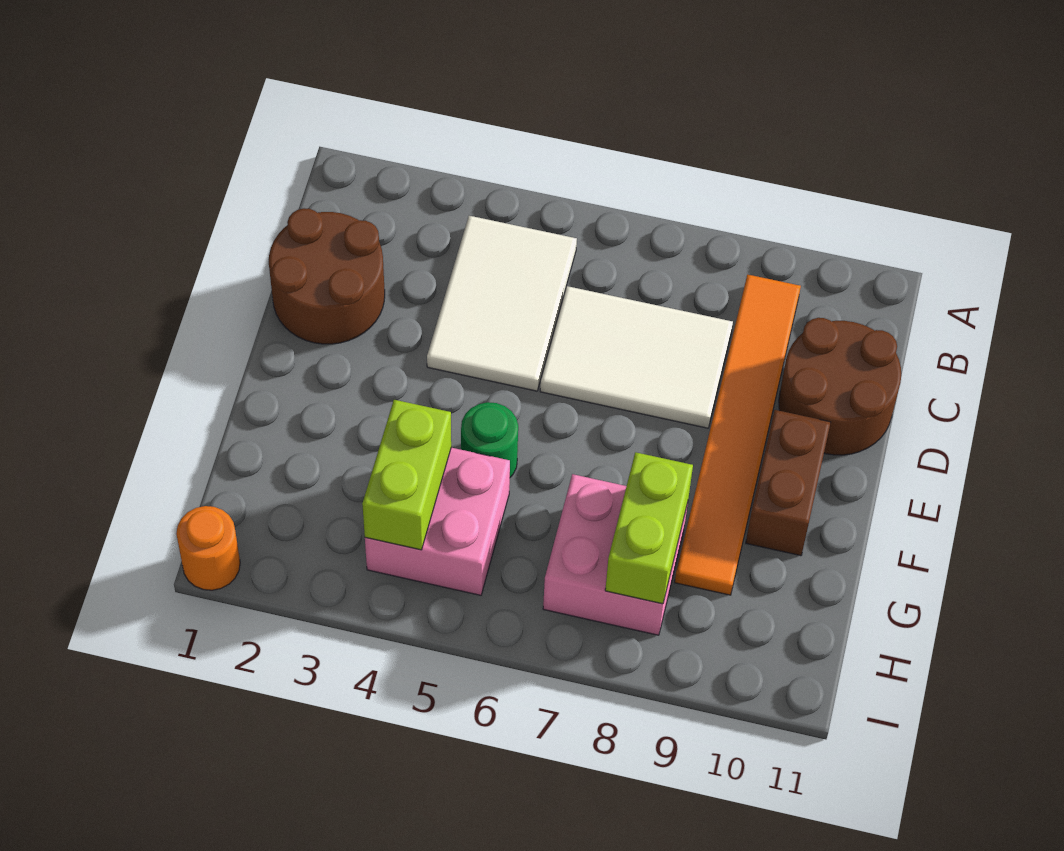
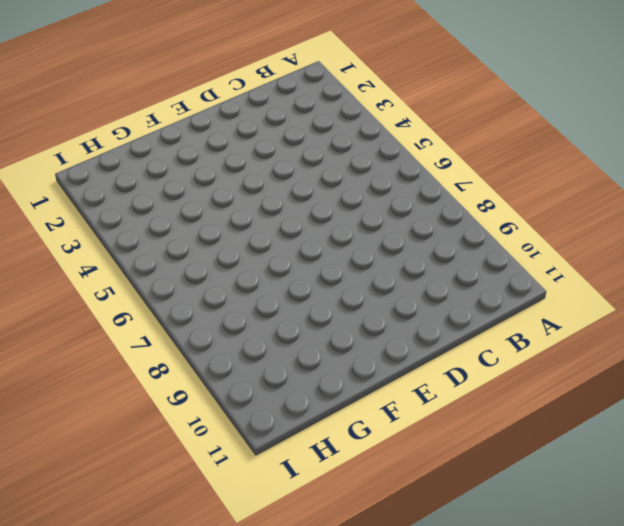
none -> white tile B4:D5 level 1
none -> orange tile B9:G9 level 1
none -> brown round brick C1:D2 level 1

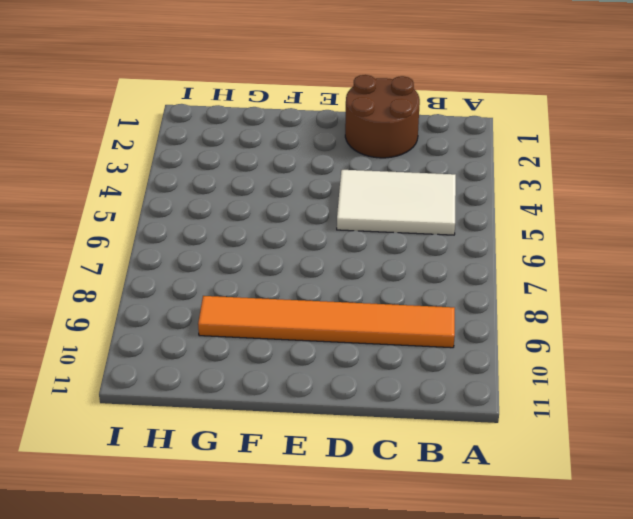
none -> white tile C6:D8 level 1
none -> brown round brick C10:D11 level 1
none -> brown brick E10:F10 level 1

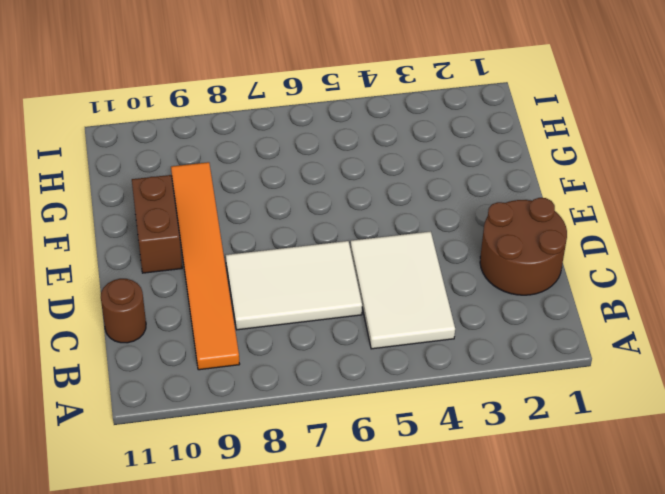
brown round brick C11 level 1 -> brown round brick C10:D11 level 1
none -> green round brick F5 level 1
none -> pink brick G4:H5 level 1
none -> pink brick G7:H8 level 1

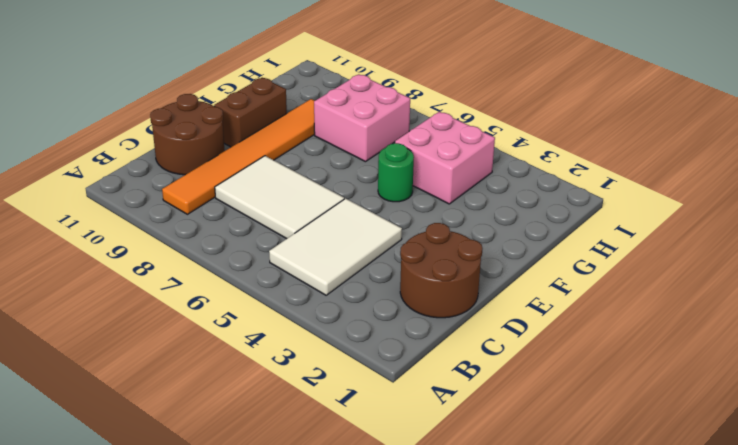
none -> orange round brick I1 level 1
none -> lime brick G4:H4 level 2
none -> lime brick G8:H8 level 2

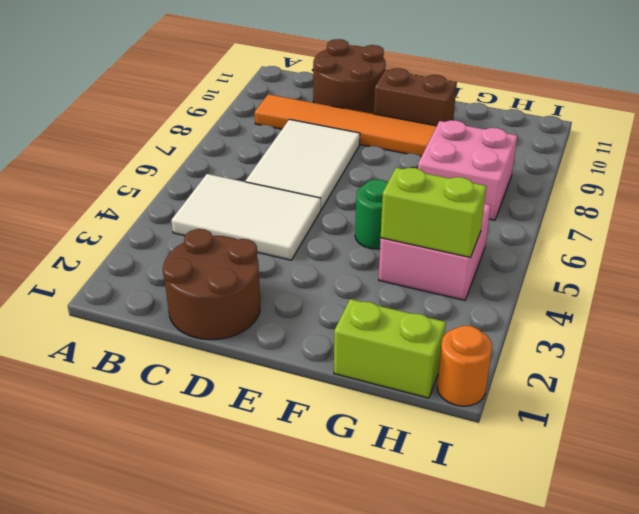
lime brick G1:H1 level 1 -> lime brick G8:H8 level 2

